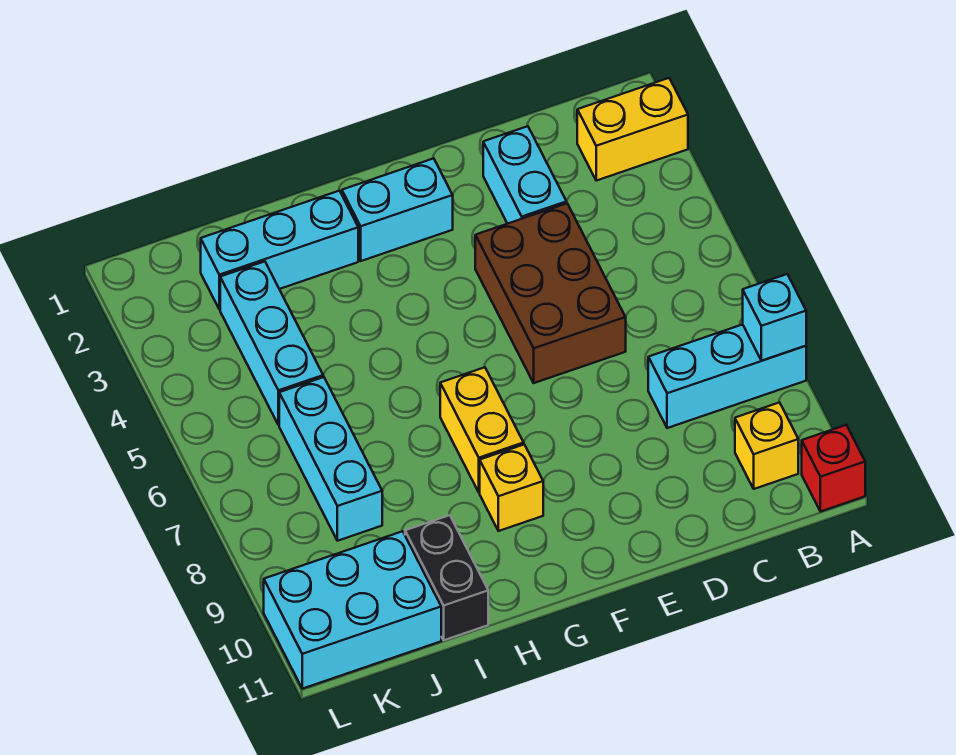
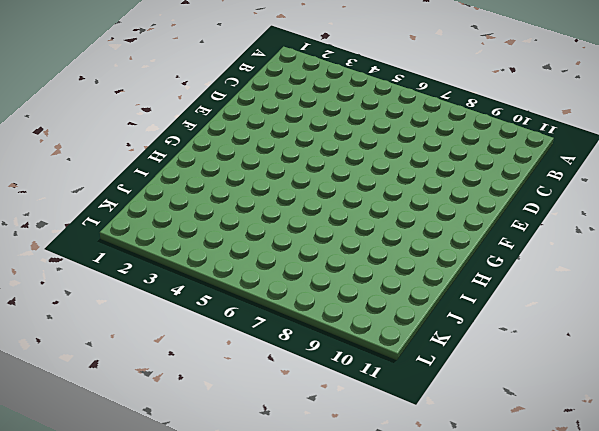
none -> yellow brick A2:B2 level 1
none -> cyan brick A8:C8 level 1
none -> red brick A11 level 1

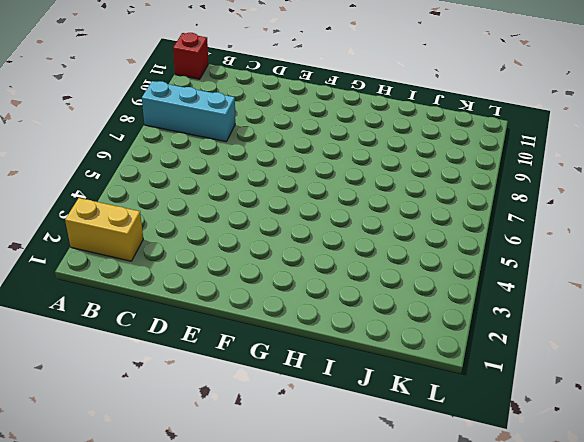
none -> yellow brick B10 level 1
none -> cyan brick D2:D3 level 1
none -> brown brick D4:E6 level 1

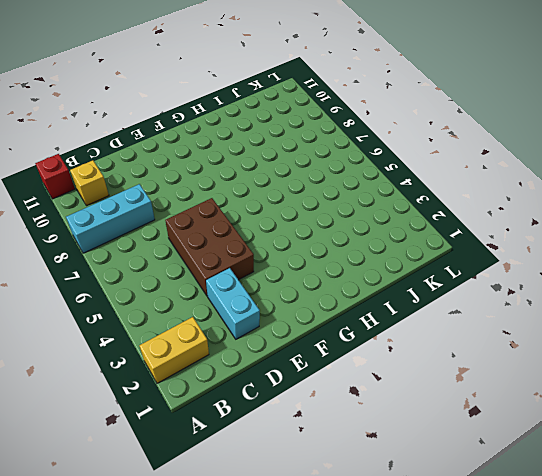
none -> cyan brick F2:G2 level 1
none -> yellow brick G7:G8 level 1
none -> yellow brick G9 level 1

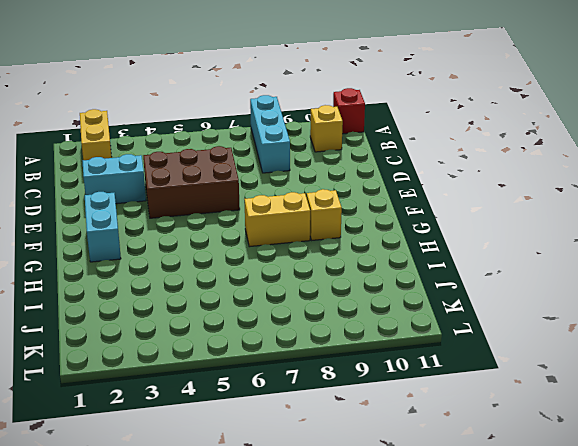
none -> cyan brick H2:J2 level 1
none -> black brick I10:I11 level 1
none -> cyan brick J3:J5 level 1

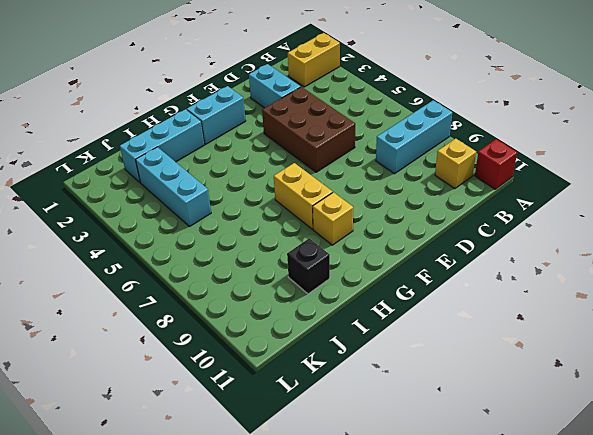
black brick I10 level 1 -> black brick I10:I11 level 1
none -> cyan brick J6:J8 level 1
none -> cyan brick J10:L11 level 1
none -> cyan brick A8 level 2

